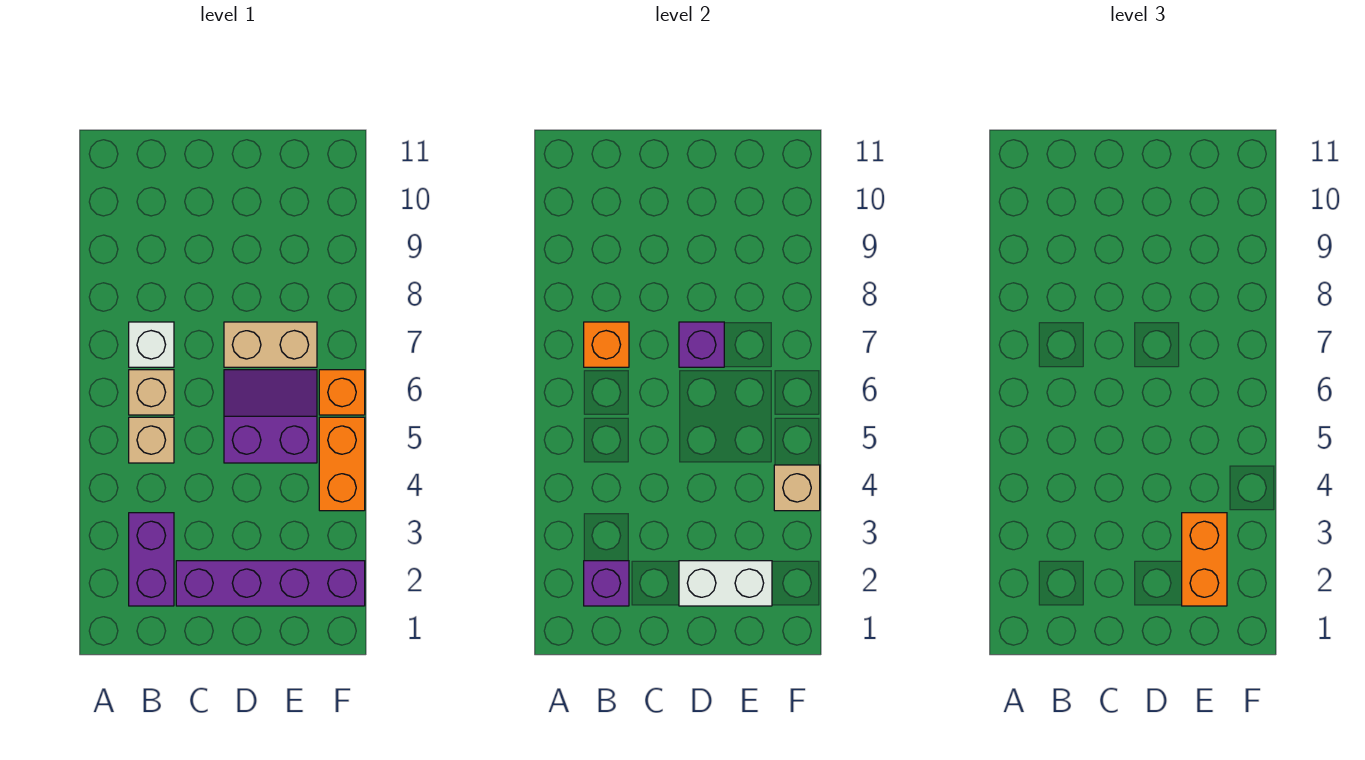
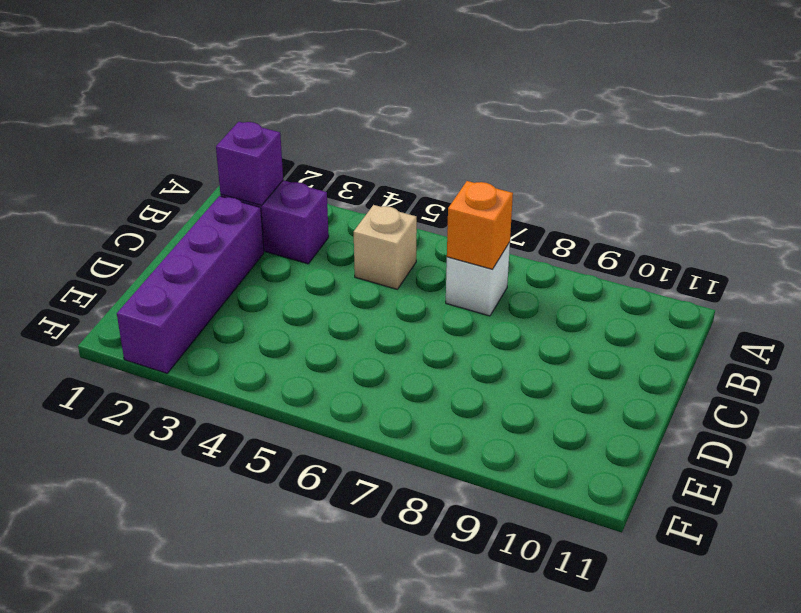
none -> tan brick B6 level 1
none -> purple slope D5:E6 level 1 top 5
none -> tan brick D7:E7 level 1

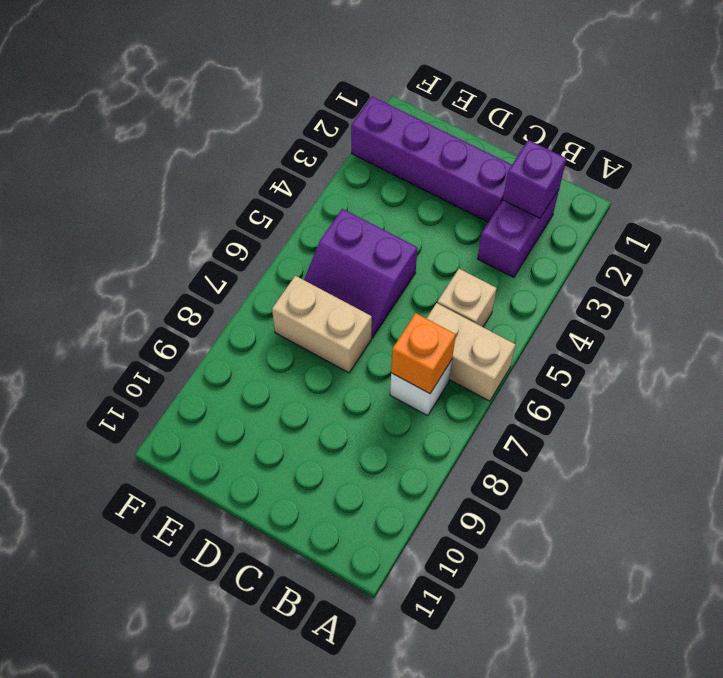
tan brick A6:B6 level 1 -> tan brick B6 level 1
none -> orange brick F4:F5 level 1
none -> orange brick F6 level 1
none -> white brick D2:E2 level 2

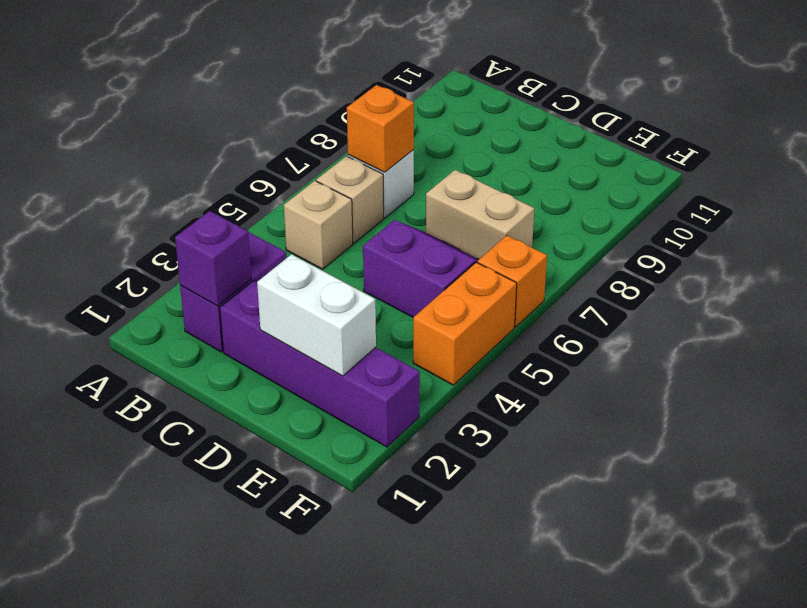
none -> purple brick D7 level 2
none -> tan brick F4 level 2
none -> orange brick E2:E3 level 3

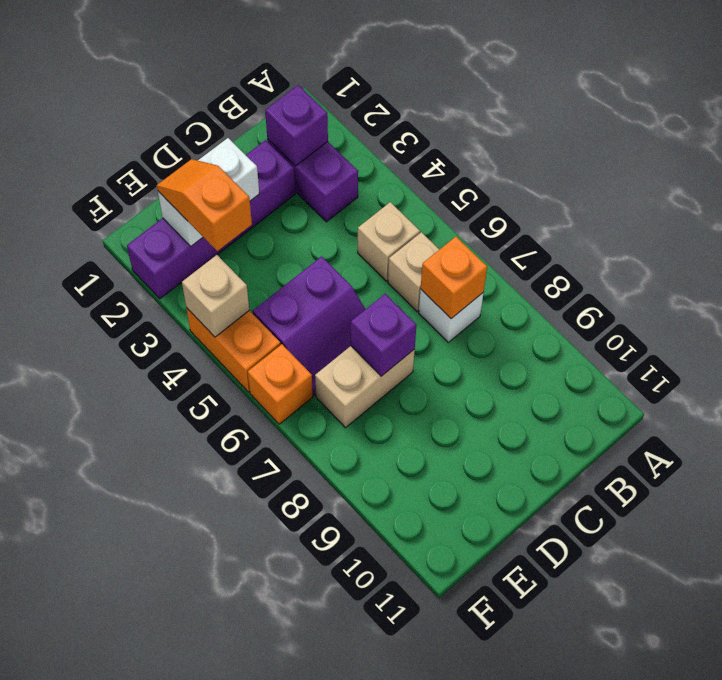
orange slope E2:E3 level 3 top 3 -> orange brick E2:E3 level 3

